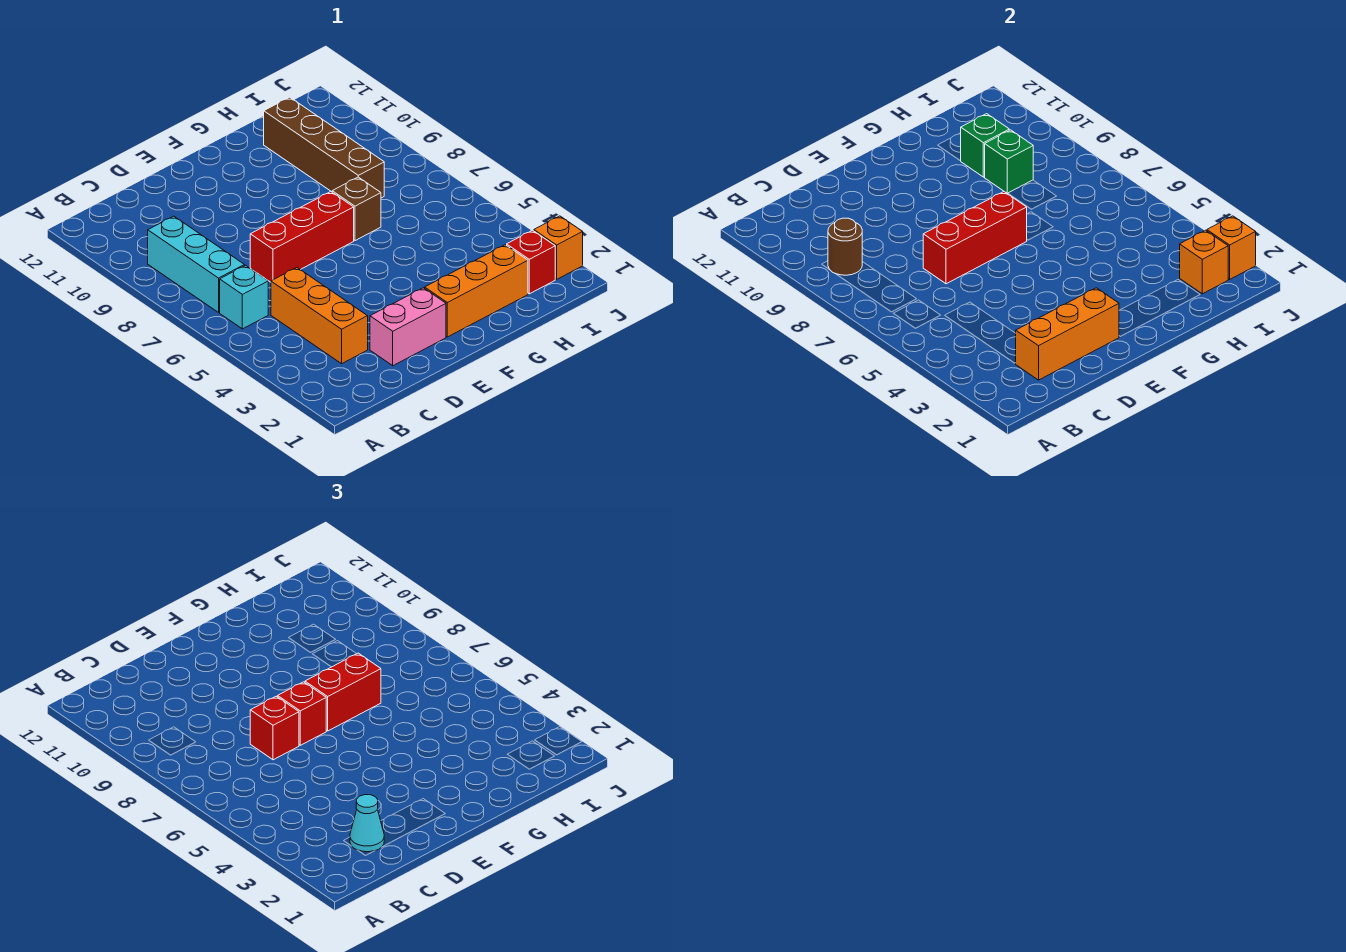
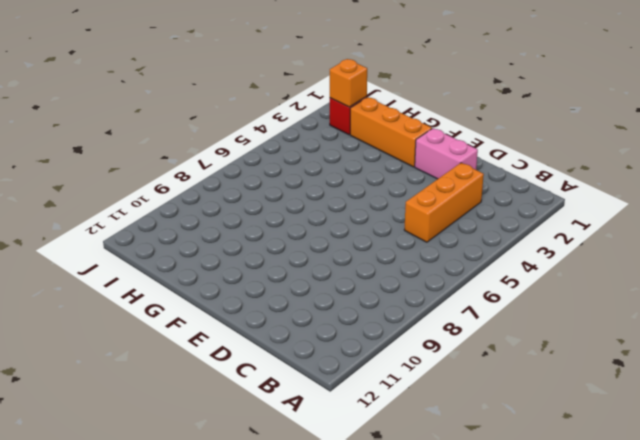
none -> cyan brick B6 level 1
none -> cyan brick B7:B9 level 1
none -> red brick D7:F7 level 1

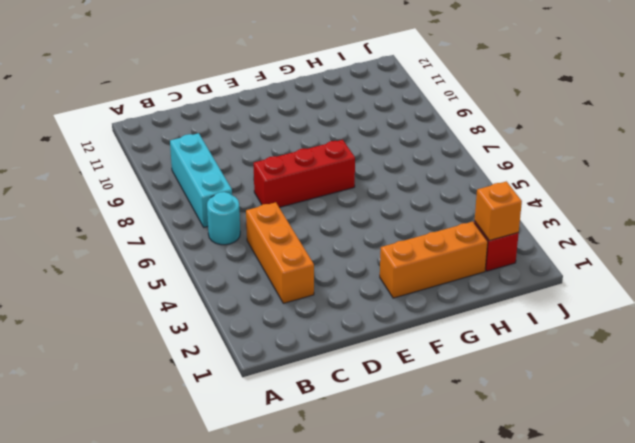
cyan round brick B6 level 1 -> cyan brick B6 level 1
none -> pink brick D2:E2 level 1
none -> brown brick G7 level 1
none -> brown brick H8:H11 level 1

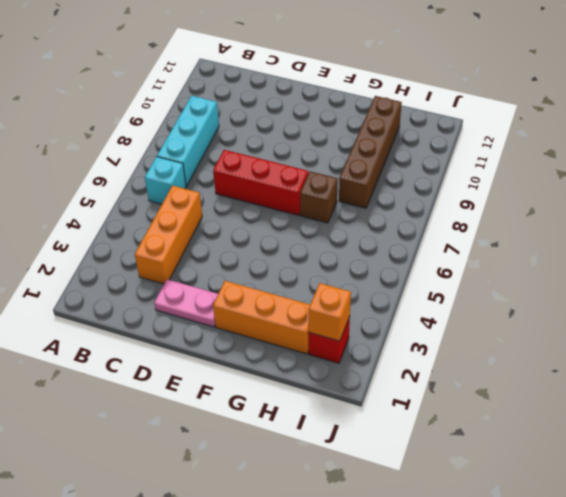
pink plate D2:E2 level 1 -> pink brick D2:E2 level 1
none -> orange brick J2 level 1
none -> brown round brick B9 level 2
none -> orange brick C2:E2 level 2

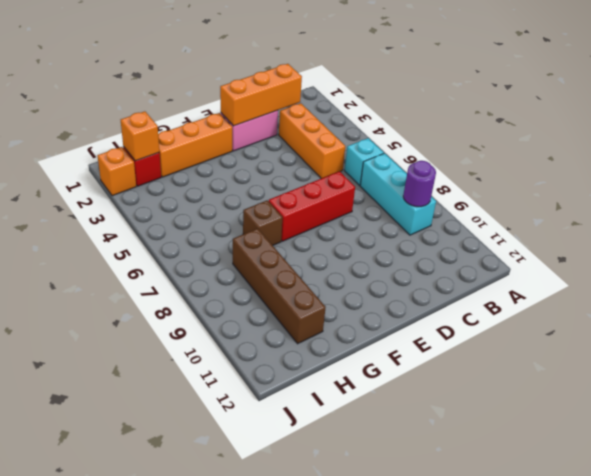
purple round brick B9 level 2 -> brown round brick B9 level 2
none -> red brick D7:F7 level 2
none -> green brick H9 level 2
none -> green brick H10 level 2

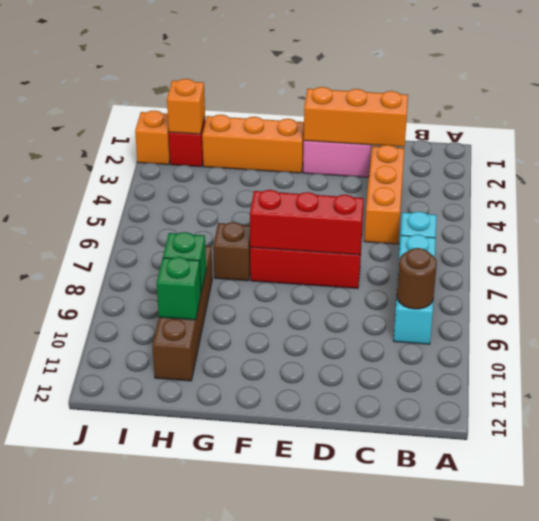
none -> orange brick J2 level 2
none -> cyan cone C2 level 3
none -> red brick D7 level 3

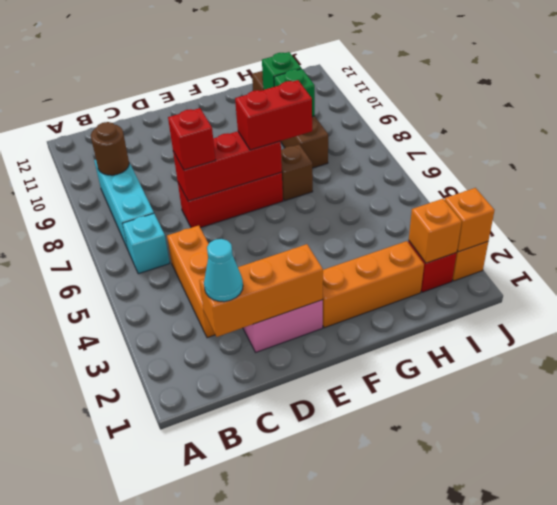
none -> red brick E7 level 3

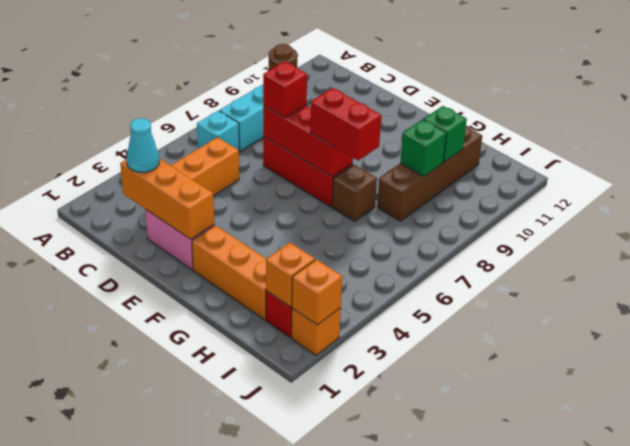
none -> red brick E7 level 3

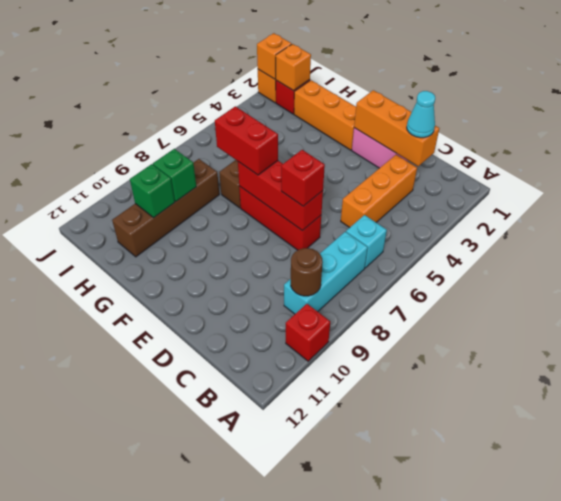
red brick A10 level 1 -> red brick E7 level 3

